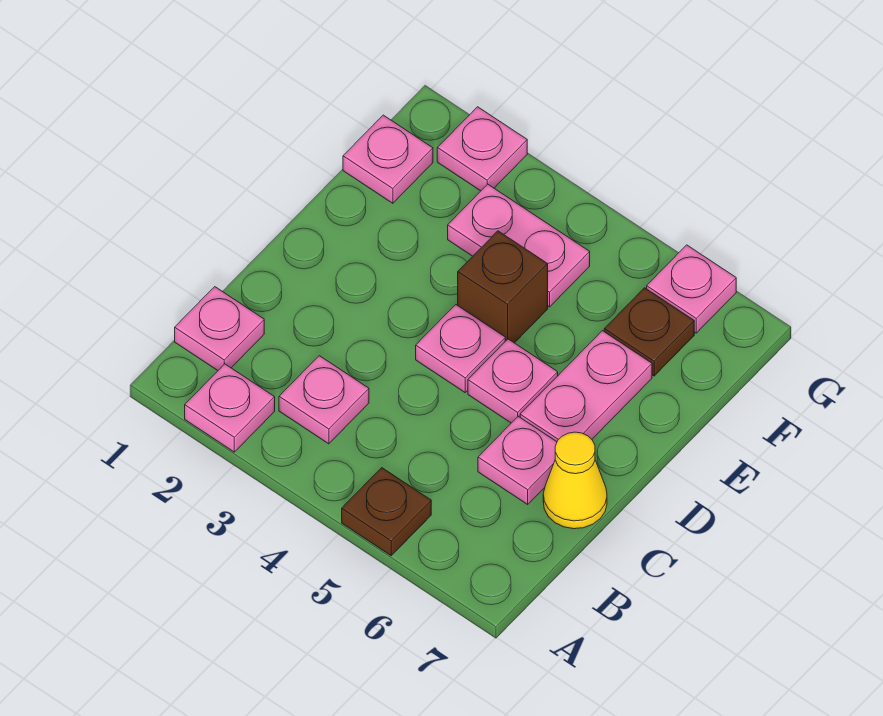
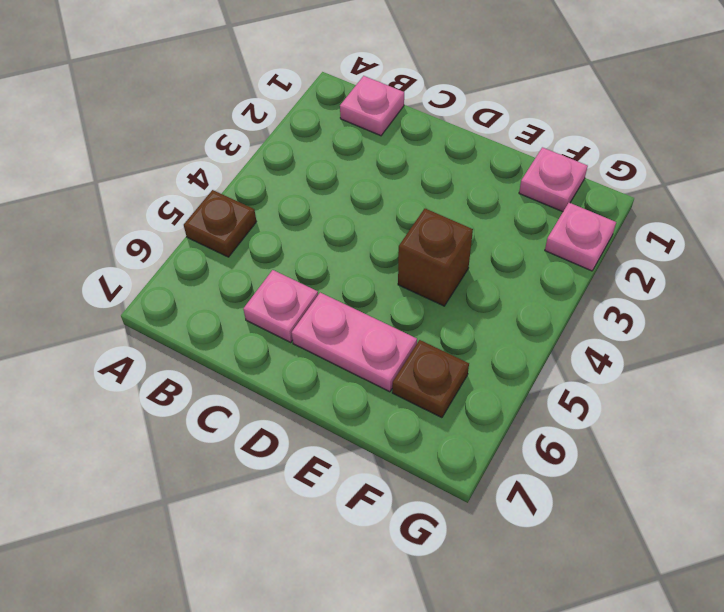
none -> pink plate A2 level 1
none -> pink plate B3 level 1
none -> yellow cone C7 level 1

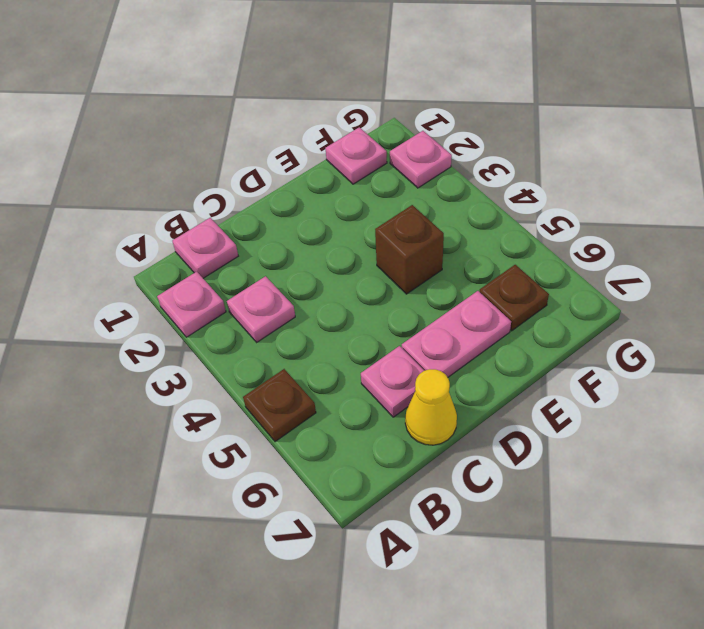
none -> pink plate D4 level 1
none -> pink plate D5 level 1
none -> pink plate F3:F4 level 1

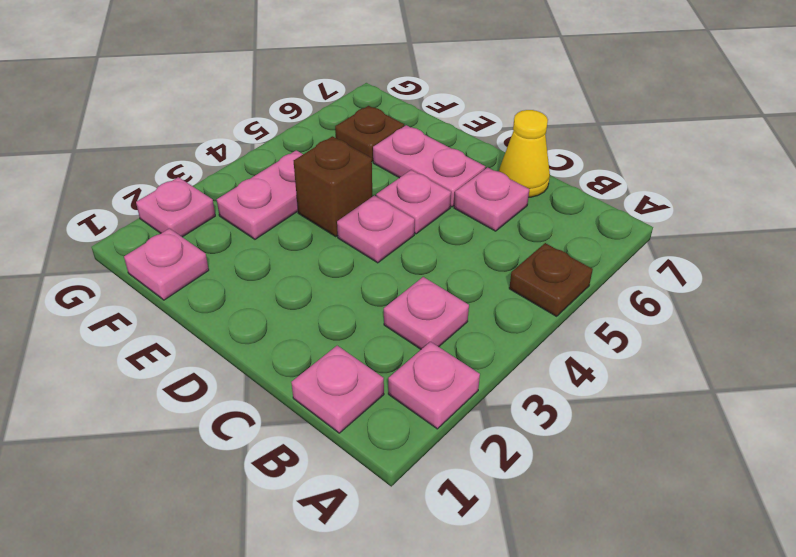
none -> pink plate G6 level 1

